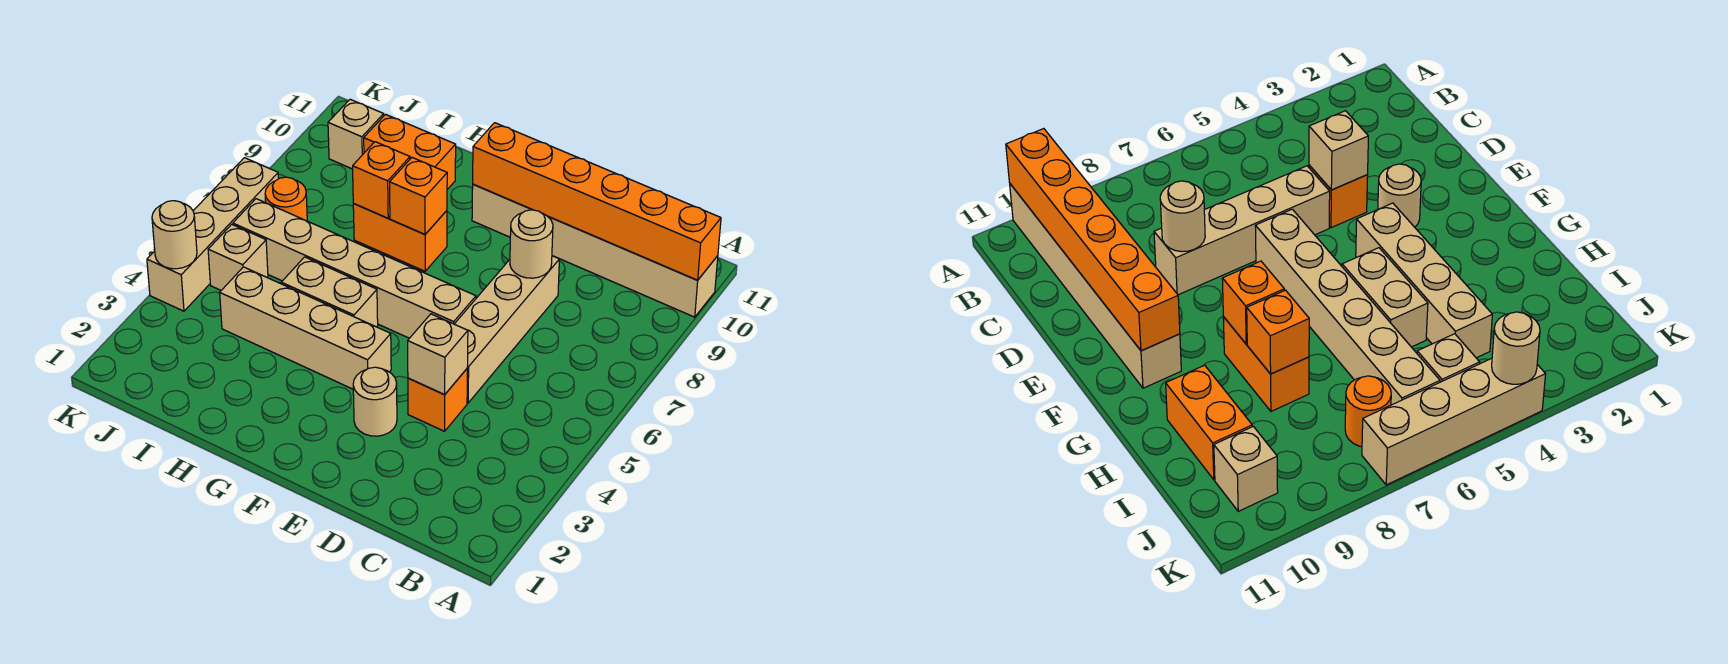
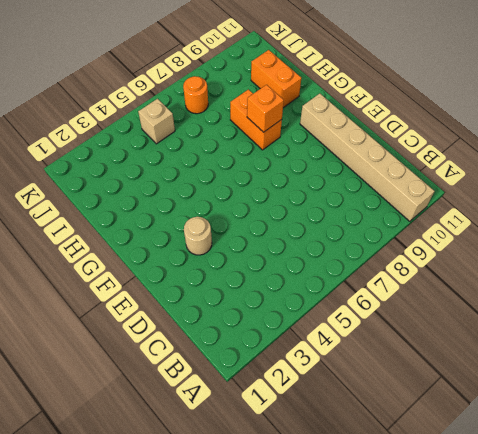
none -> orange brick D4 level 1
none -> tan brick D5:D8 level 1
none -> tan brick E6:J6 level 1

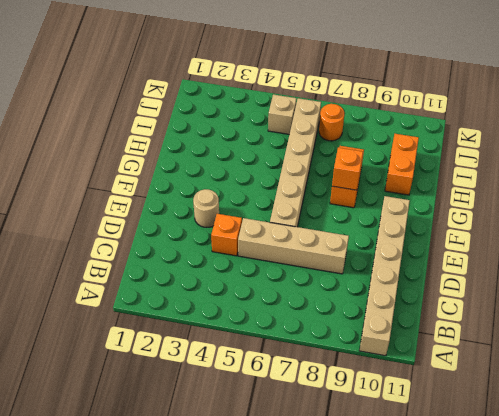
none -> tan brick F4:I4 level 1
none -> tan brick G5:H5 level 1
none -> tan brick J10 level 1

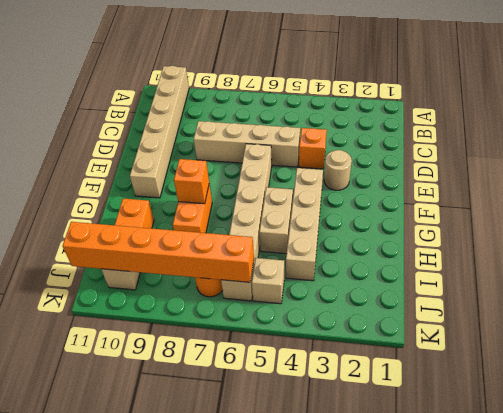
orange brick J6:J11 level 2 -> orange brick A10:F10 level 2
none -> tan brick K4:K7 level 1
none -> tan brick D4 level 2
none -> tan round brick D8 level 2

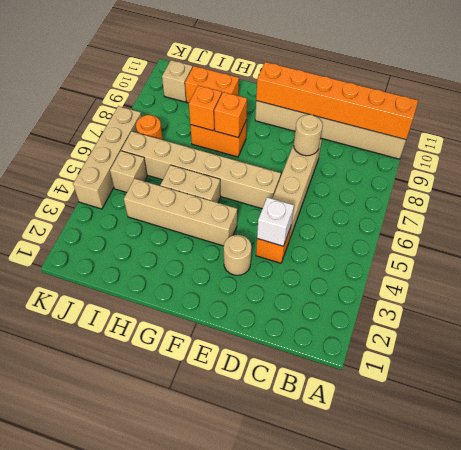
white brick D4 level 2 -> tan brick D4 level 2
none -> tan round brick K4 level 2

